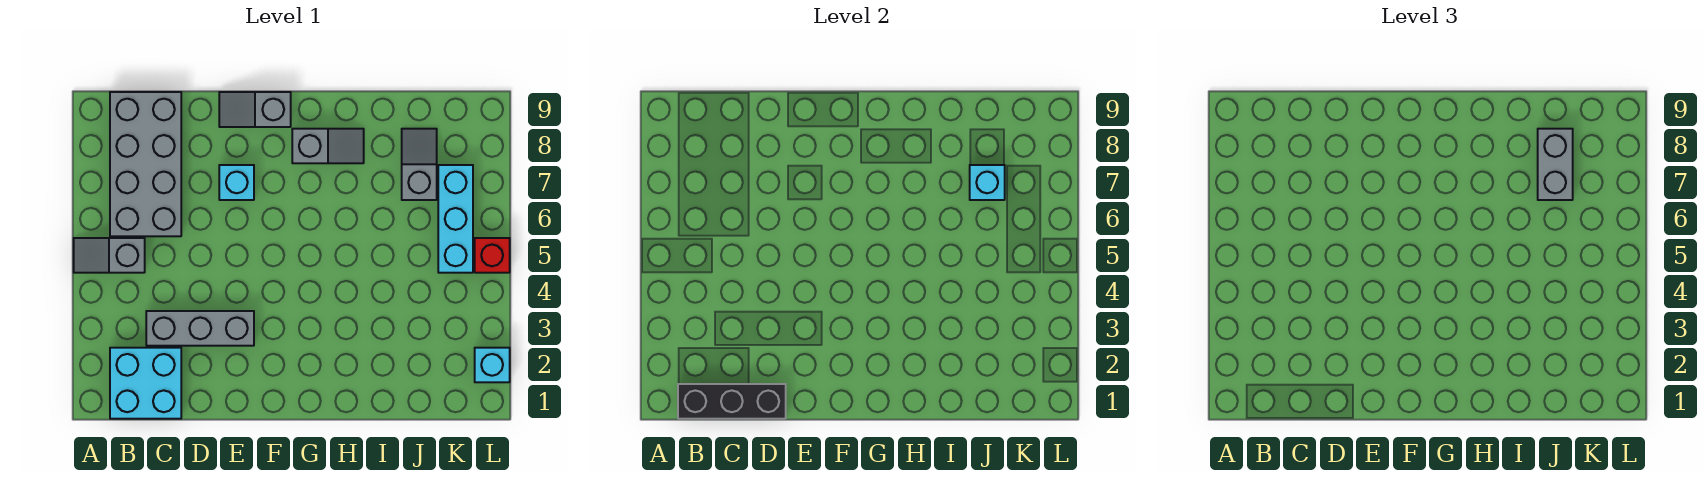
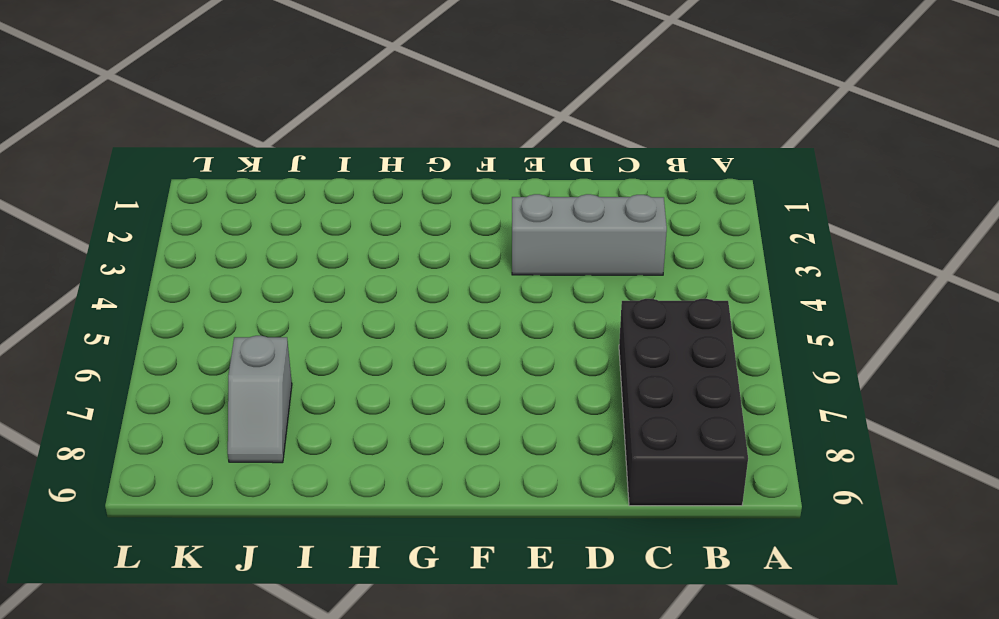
black brick B6:C9 level 1 -> grey brick B6:C9 level 1
none -> grey slope A5:B5 level 1 top B
none -> cyan brick B1:C2 level 1
none -> cyan brick E7 level 1

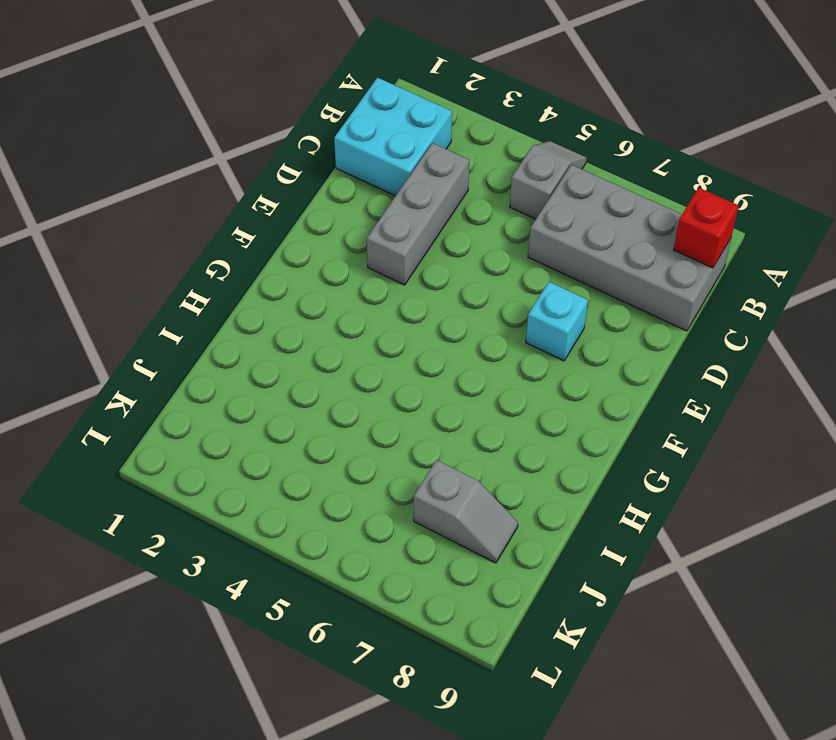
red brick B9 level 2 -> red brick L5 level 1
none -> grey slope E9:F9 level 1 top F
none -> grey slope G8:H8 level 1 top G
none -> cyan brick K5:K7 level 1

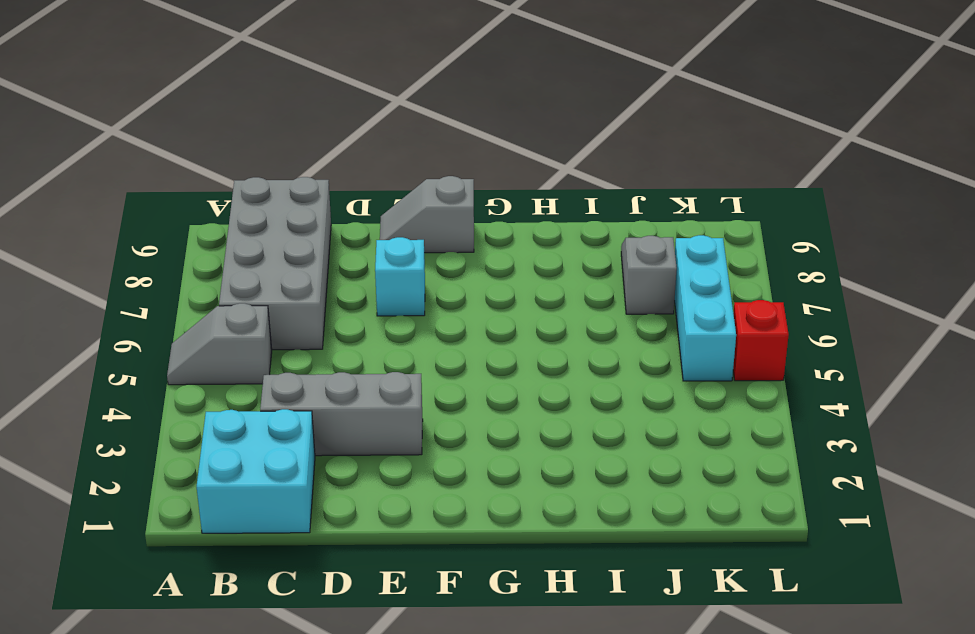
none -> grey slope G8:H8 level 1 top G
none -> cyan brick L2 level 1
none -> black brick B1:D1 level 2

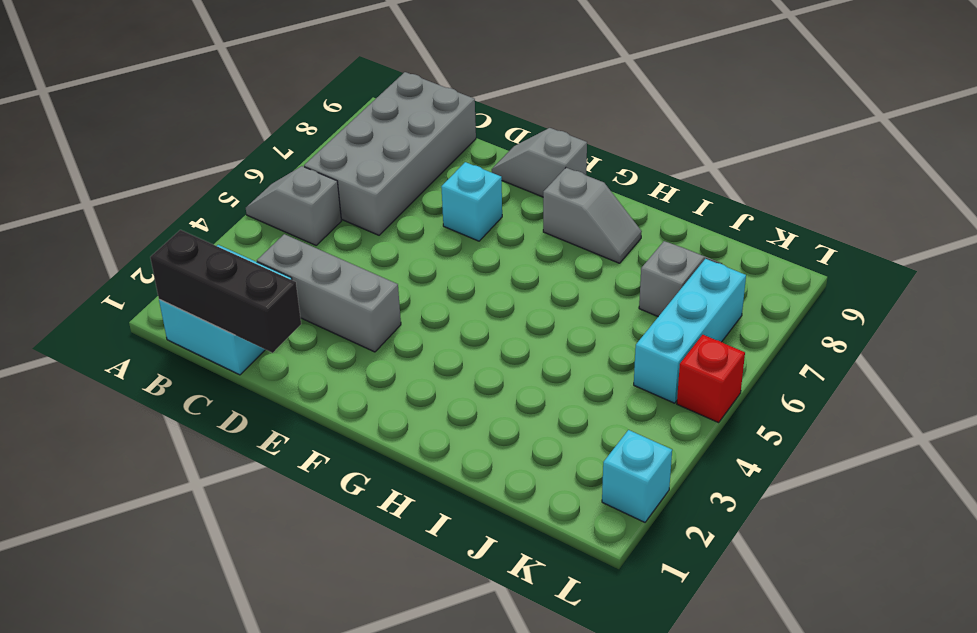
none -> cyan brick J7 level 2
none -> grey brick J7:J8 level 3

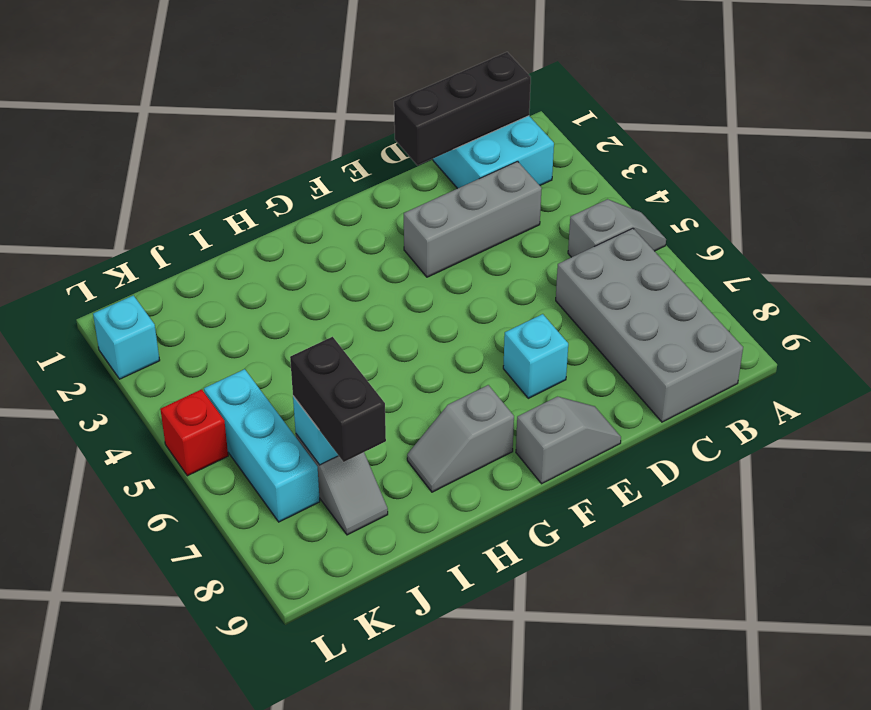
black brick J7:J8 level 3 -> grey brick J7:J8 level 3

